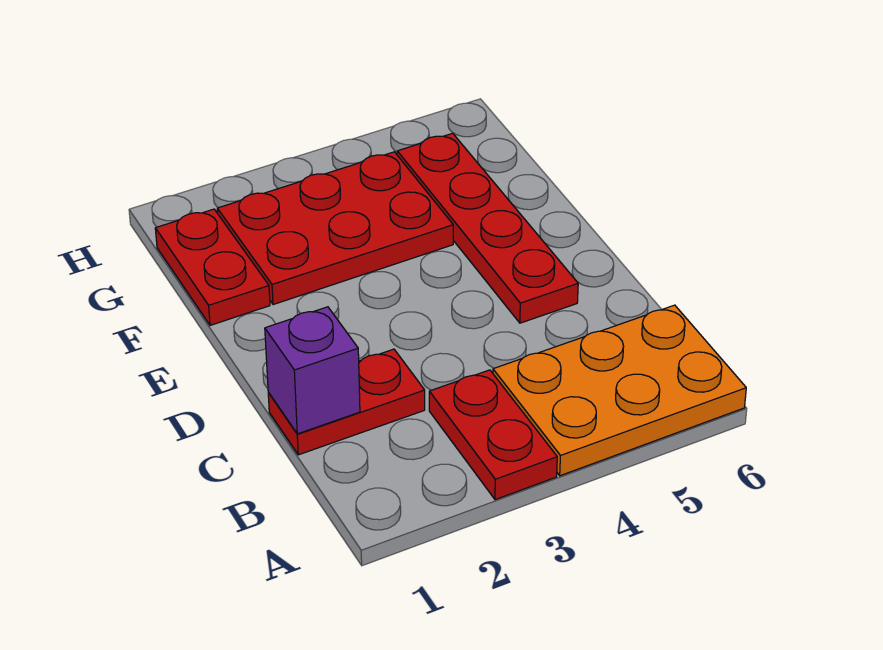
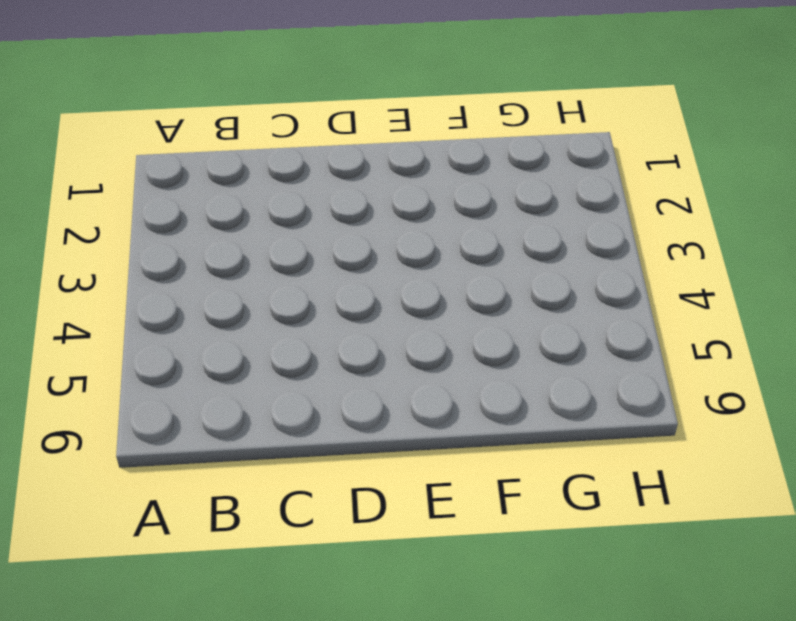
none -> red plate A3:B3 level 1
none -> orange plate A4:B6 level 1

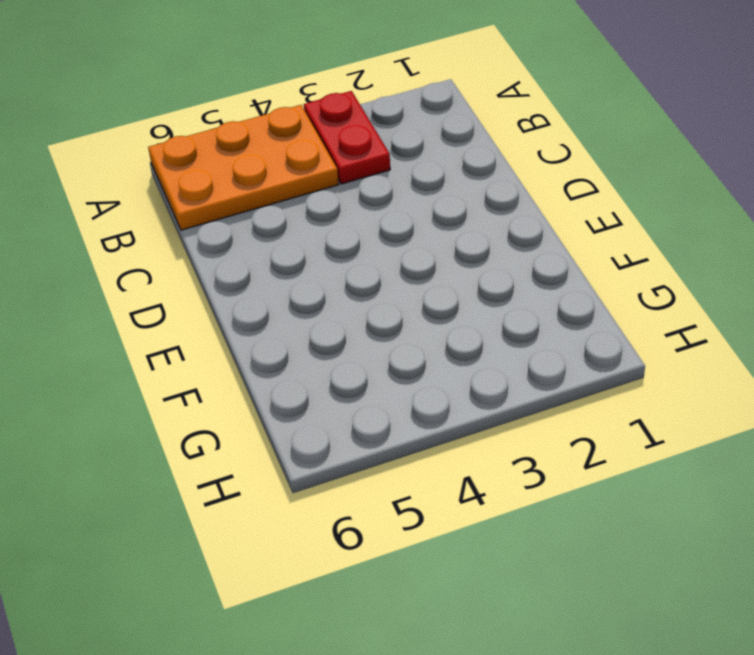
none -> red plate C1:C2 level 1
none -> red plate D5:G5 level 1

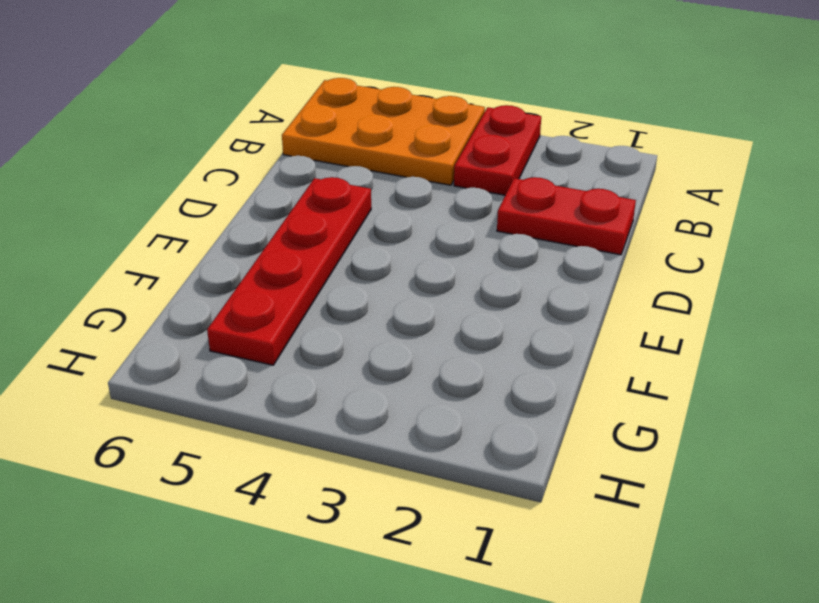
none -> red plate F1:G1 level 1
none -> red plate F2:G4 level 1

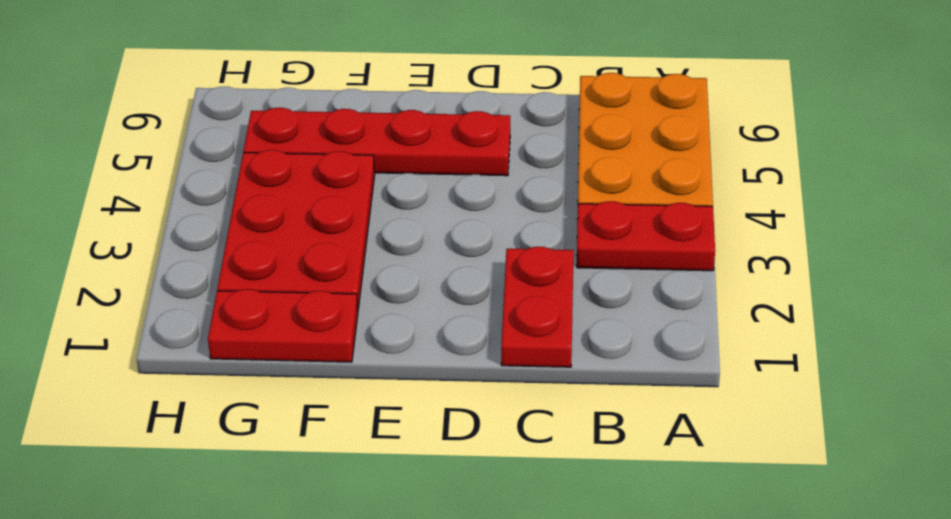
none -> purple brick C1 level 2

